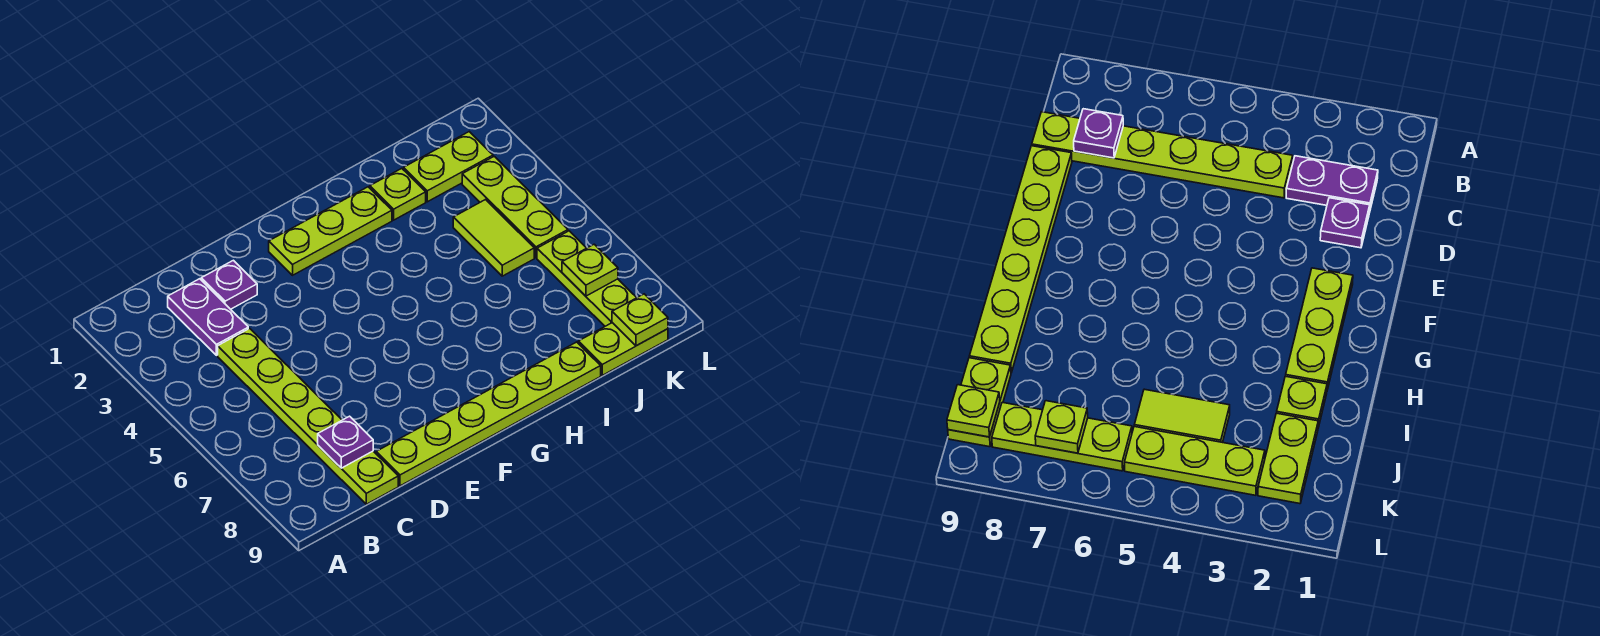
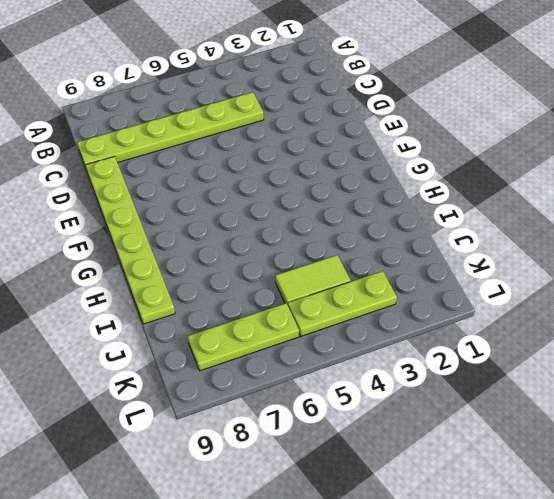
none -> purple plate C2:C3 level 1
none -> purple plate D2 level 1
none -> lime plate F2:H2 level 1

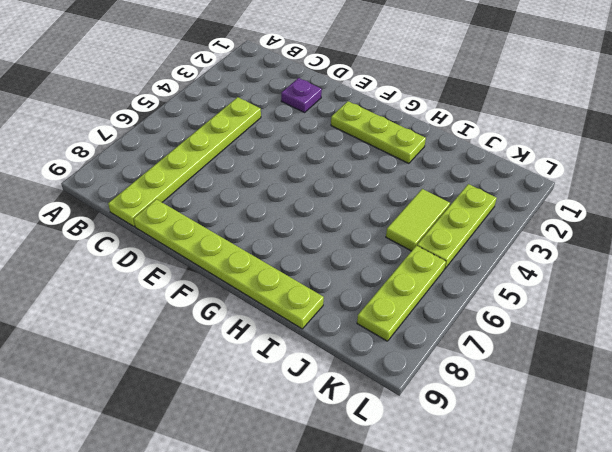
none -> purple plate C2:C3 level 1
none -> lime plate I2 level 1
none -> lime plate J2:K2 level 1

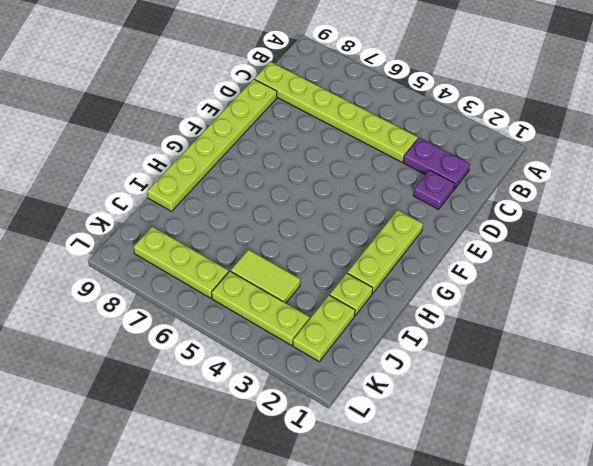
none -> lime plate J9:K9 level 1
none -> purple plate C8 level 2
none -> lime plate K7 level 2

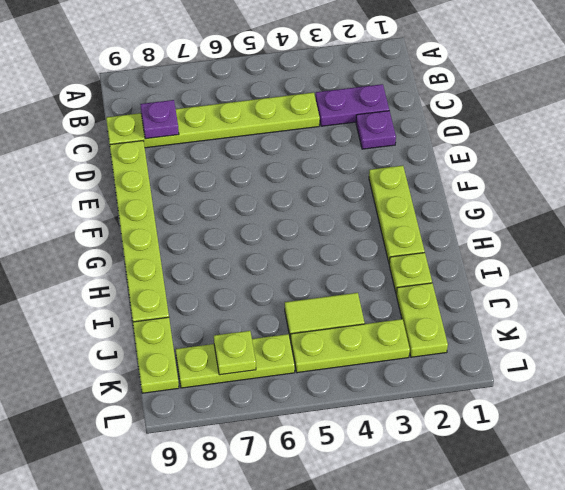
none -> lime plate K9 level 2

